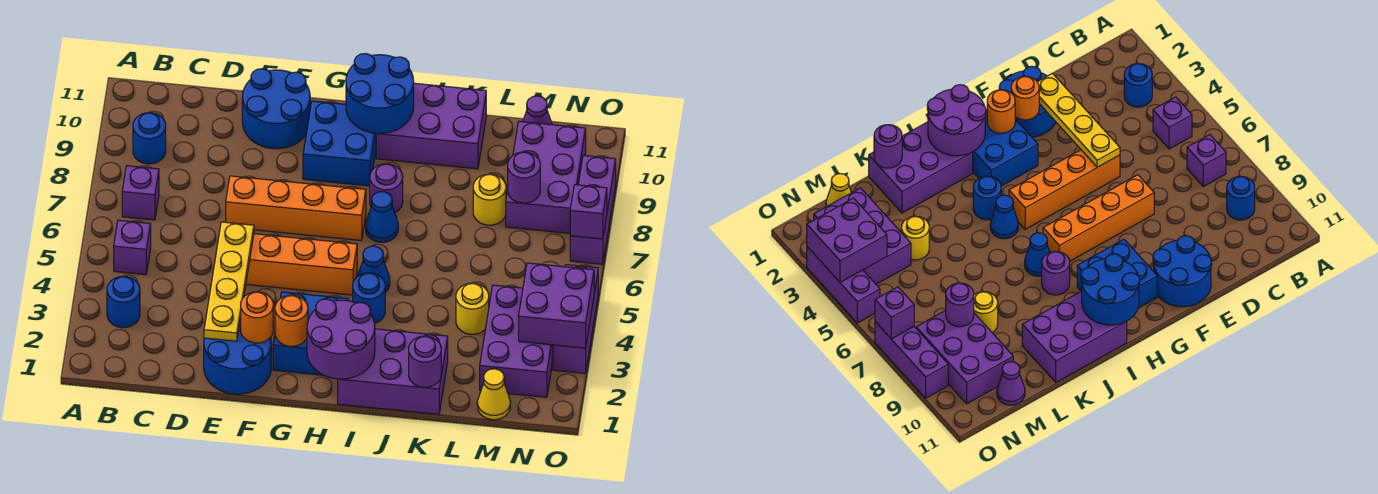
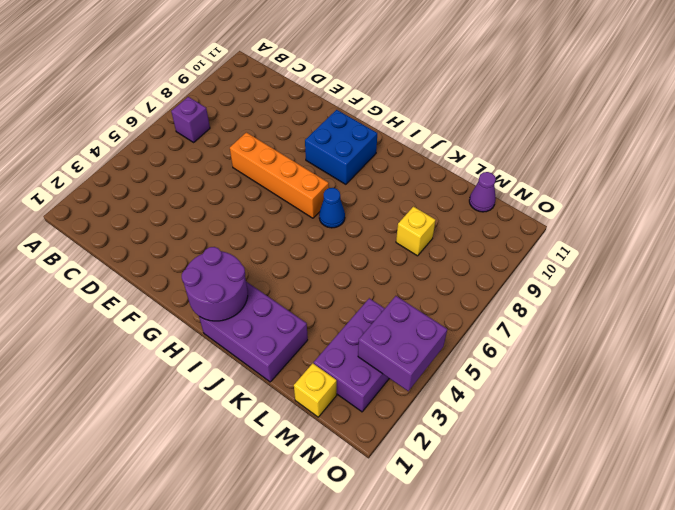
yellow brick L8 level 1 -> yellow round brick L8 level 1
yellow brick M1 level 1 -> yellow cone M1 level 1
none -> blue round brick B3 level 1
none -> purple brick B5 level 1
none -> blue round brick B9 level 1
none -> blue round brick E1:F2 level 1

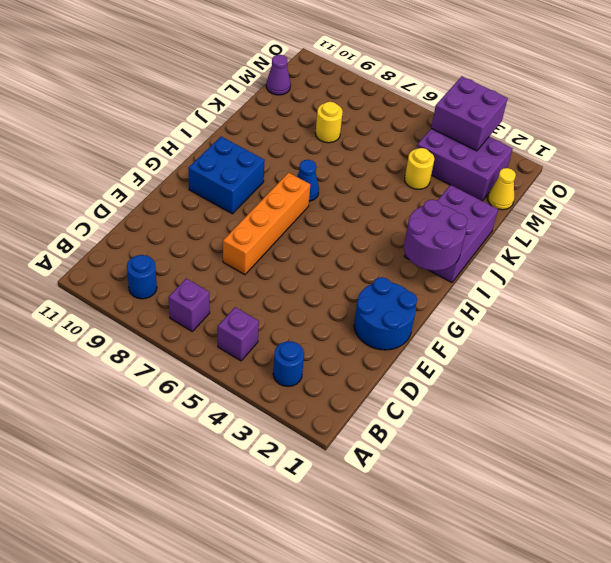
none -> orange brick E5:H5 level 1
none -> blue round brick E10:F11 level 1
none -> blue brick G2:H3 level 1
none -> blue round brick I4 level 1

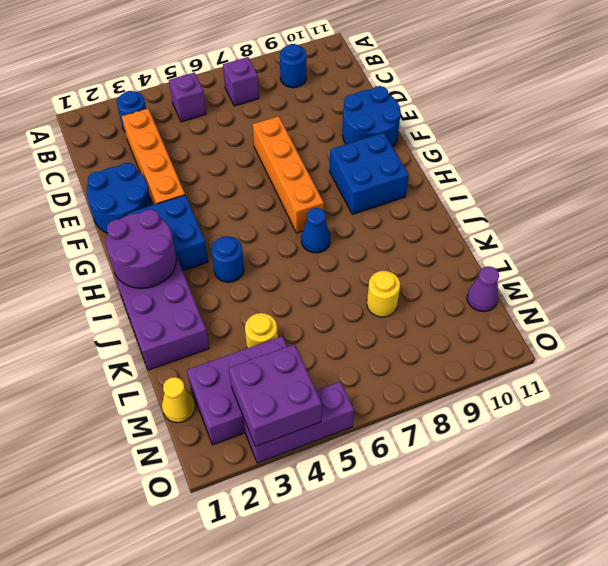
orange brick C3:F3 level 1 -> orange brick E5:H5 level 1
none -> blue cone I5 level 1
none -> purple round brick I8 level 1
none -> purple brick I10:K11 level 1
none -> purple brick M8:N10 level 1

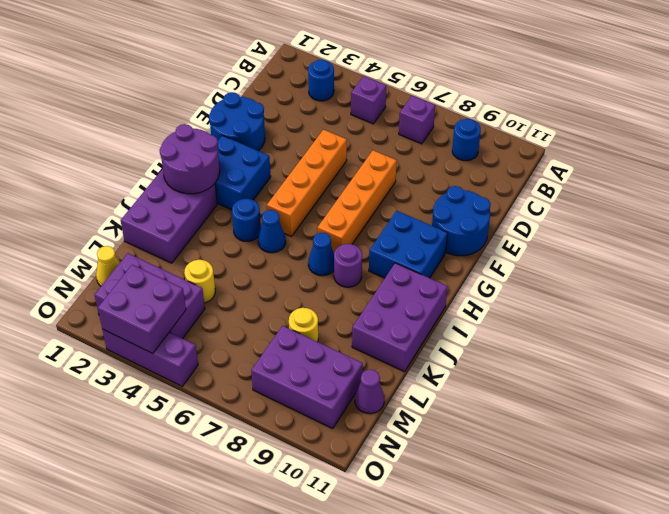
none -> purple brick O7:O9 level 1
none -> yellow plate E2:E5 level 2
none -> orange round brick F2 level 2
none -> orange round brick G2 level 2

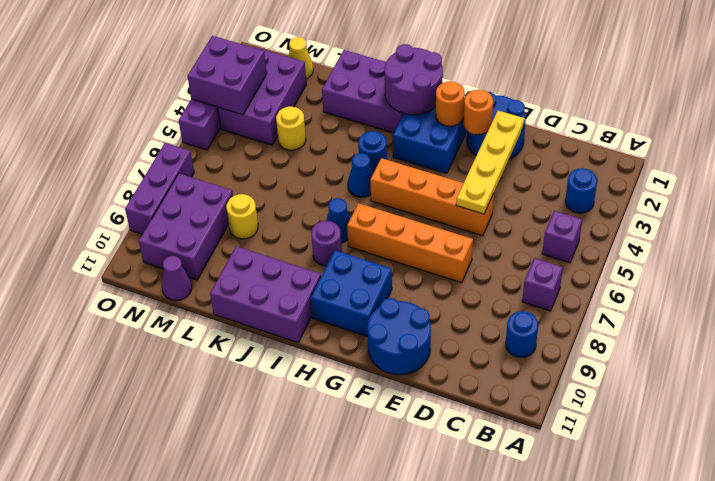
none -> blue round brick H10:I11 level 2
none -> purple round brick K1 level 2
none -> purple round brick M8 level 2
none -> purple brick O7 level 2

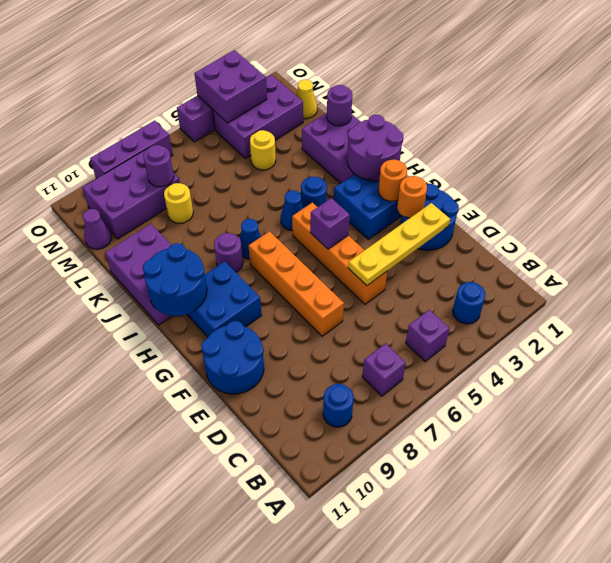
purple brick G5 level 2 -> purple brick O7 level 2

